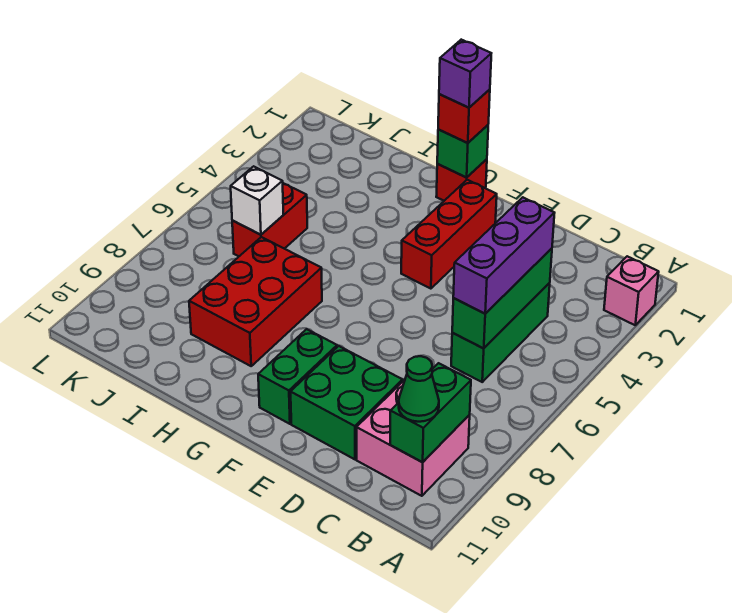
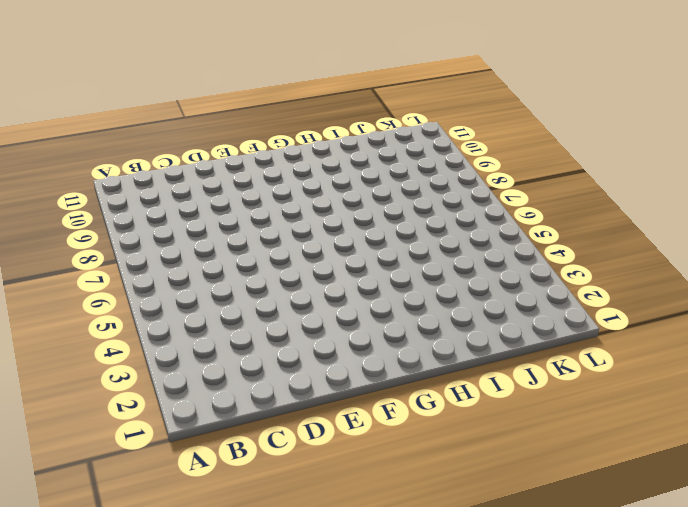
none -> pink brick A2 level 1
none -> pink brick B9:C10 level 1
none -> green brick C4:C6 level 1

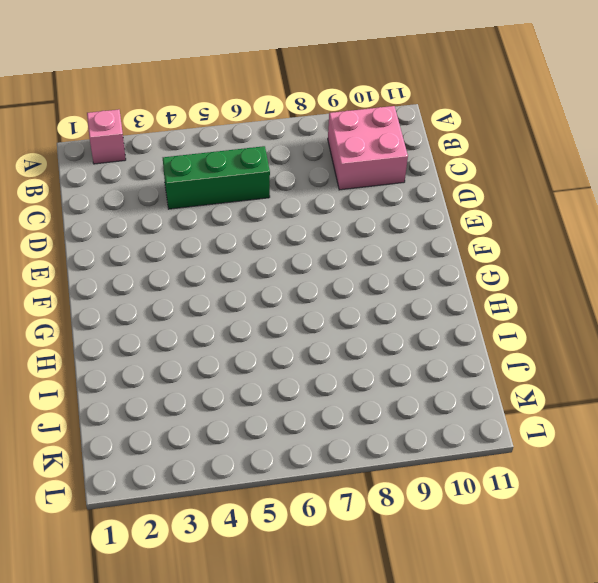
none -> green brick D9:E10 level 1
none -> red brick F2:F4 level 1
none -> green brick F9:F10 level 1

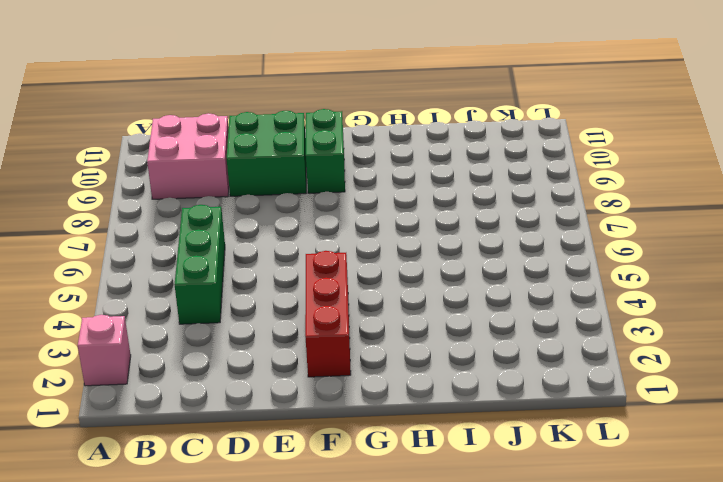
none -> red brick G1 level 1
none -> red brick H7:I9 level 1
none -> red brick J5:J6 level 1

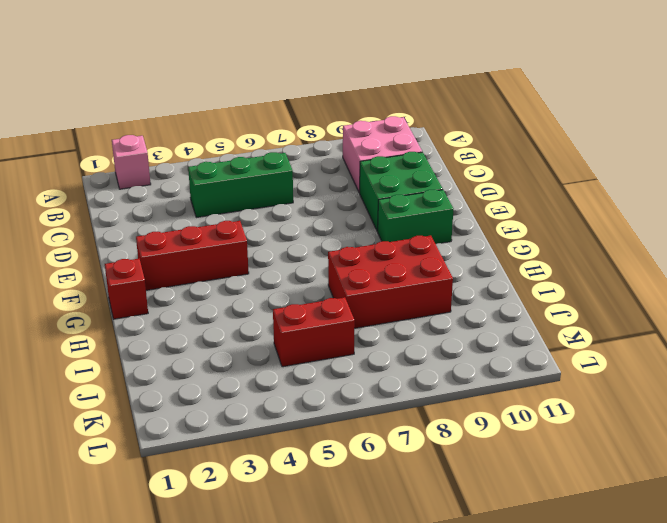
none -> green brick B9:B10 level 2
none -> green brick C4:C6 level 2
none -> green brick G1 level 2

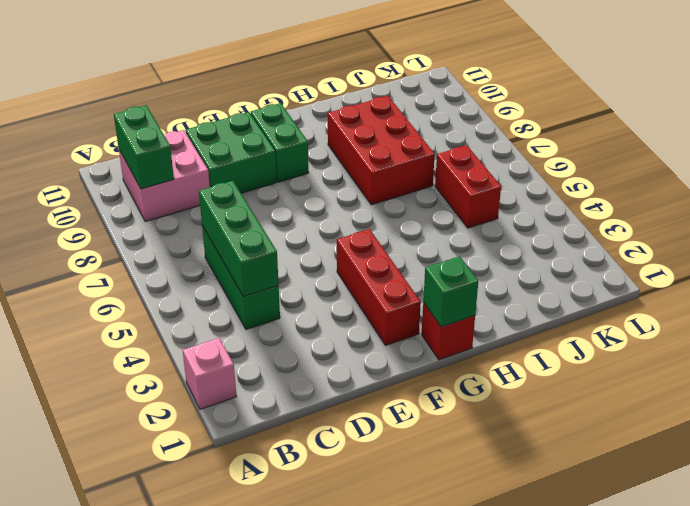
none -> white brick J6 level 2
none -> green cone B10 level 3
none -> purple brick C4:C6 level 3

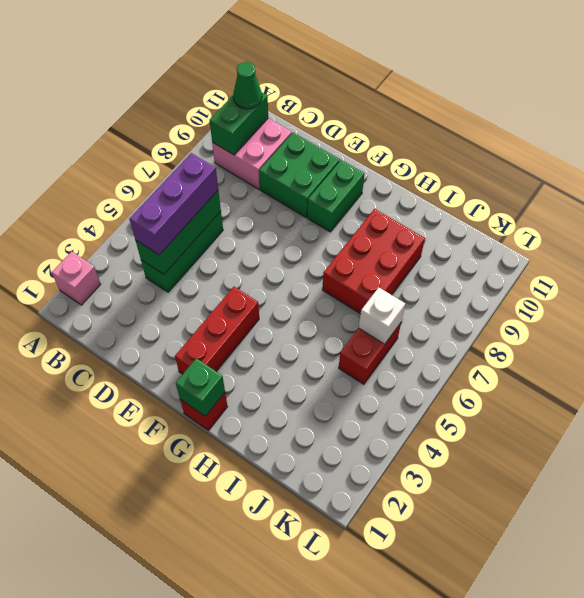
none -> red brick G1 level 3
none -> purple brick G1 level 4

